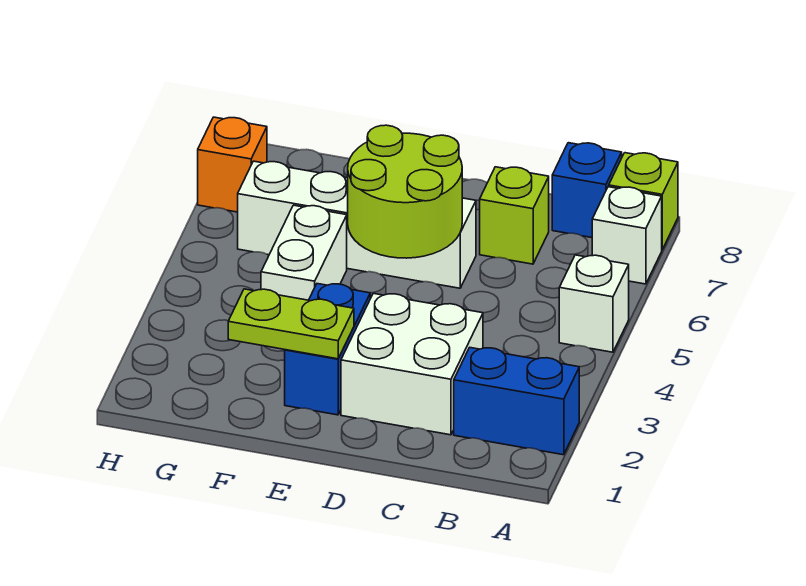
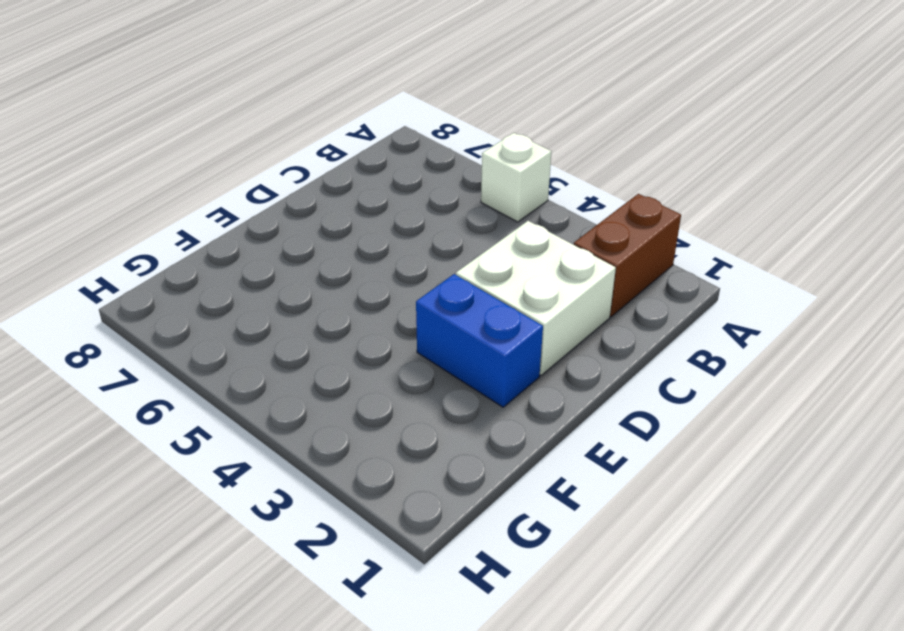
brown brick A2:B2 level 1 -> blue brick A2:B2 level 1
none -> white brick A7 level 1
none -> lime brick A8 level 1
none -> blue brick B8 level 1

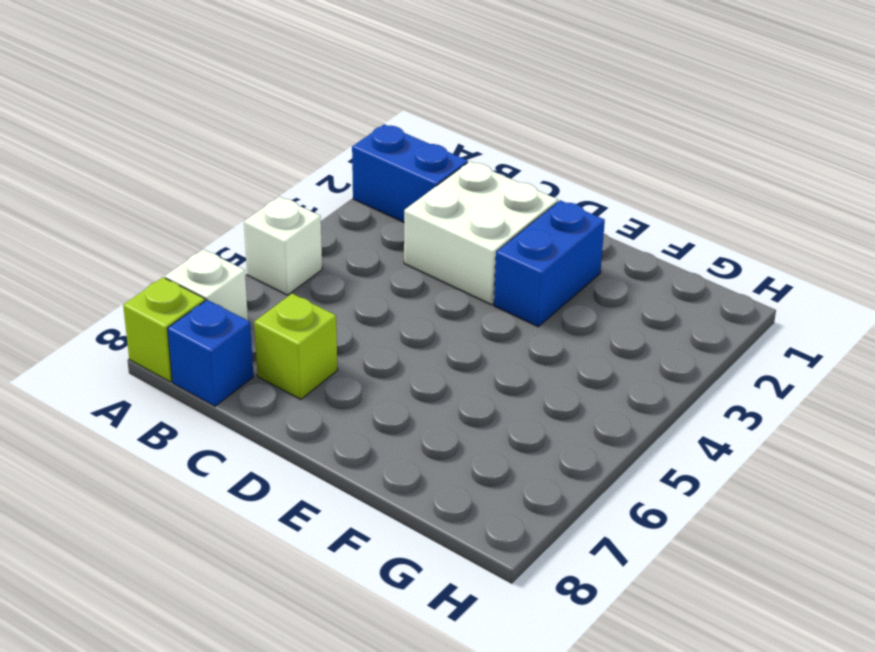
none -> white brick D6:G6 level 1
none -> white brick F4:F5 level 1
none -> orange brick H7 level 1

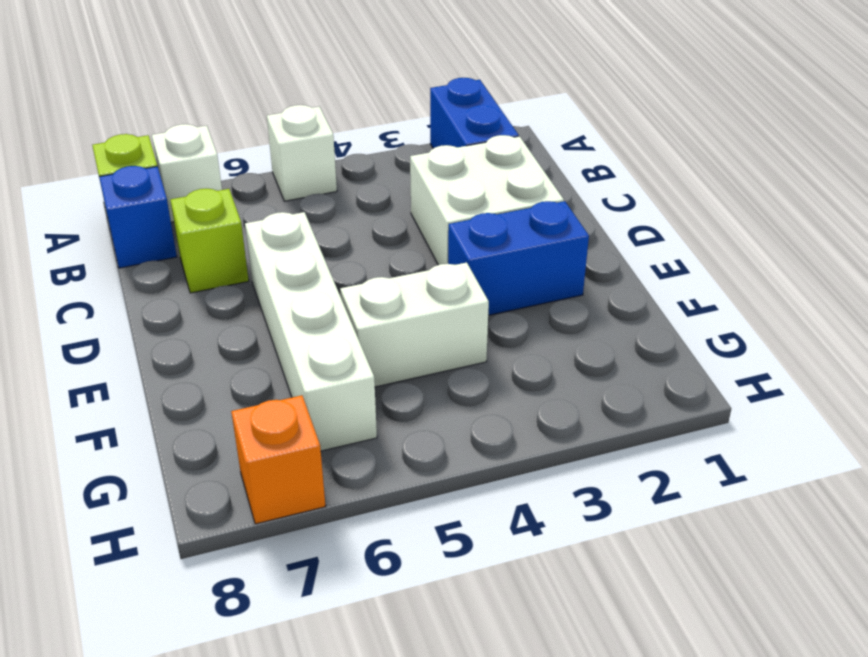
none -> lime round brick D5:E6 level 2
none -> lime plate E2:F2 level 2

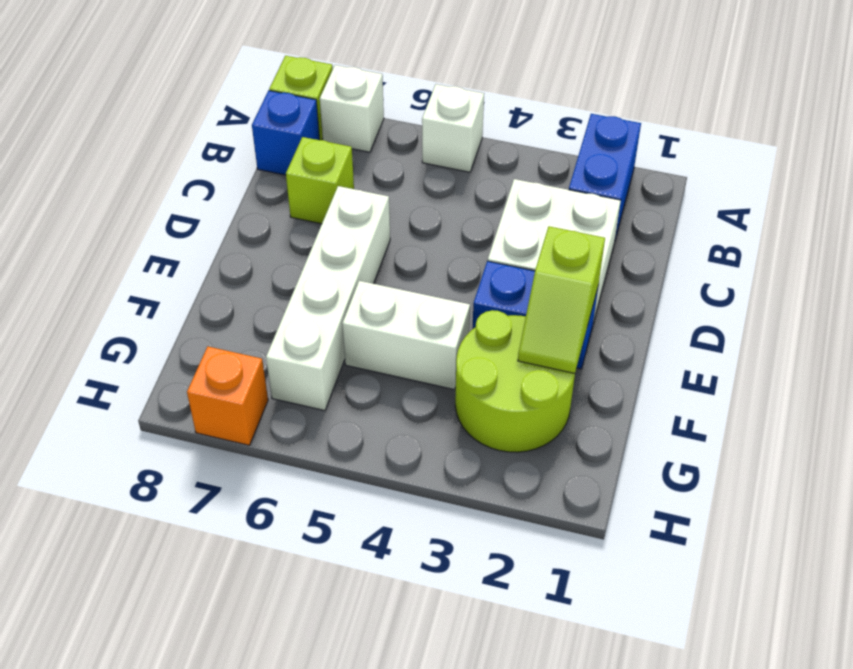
lime slope E2:F2 level 2 top E -> lime plate E2:F2 level 2
lime round brick F2:G3 level 1 -> lime round brick D5:E6 level 2

